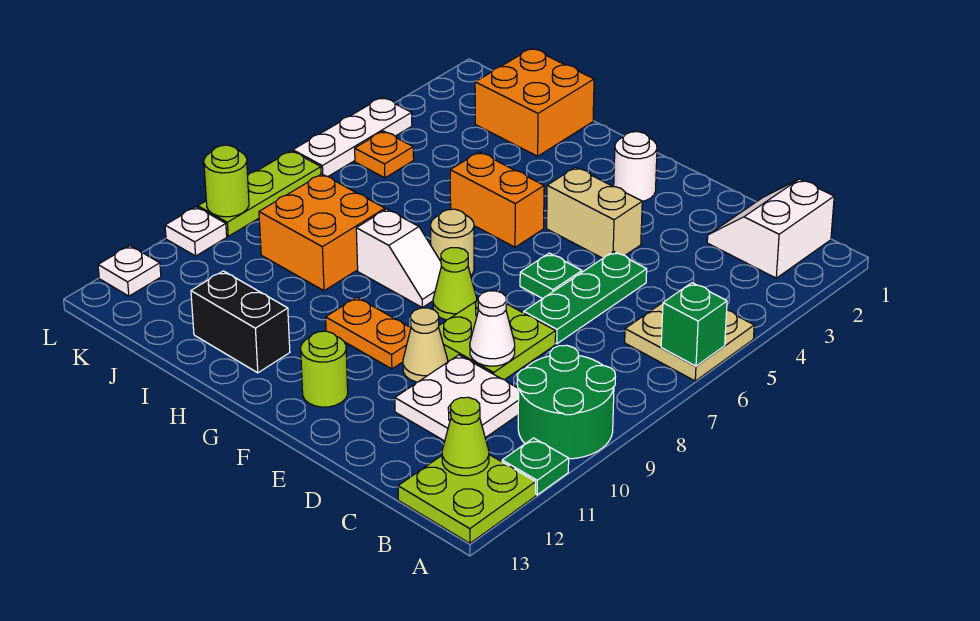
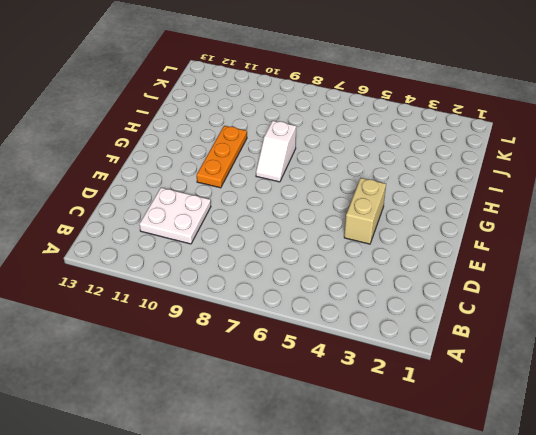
orange plate F10:H10 level 1 -> orange plate F10:G10 level 1
none -> tan plate A5:B6 level 1
none -> green round brick A9:B10 level 1
none -> green plate A11 level 1
none -> lime plate A12:B13 level 1

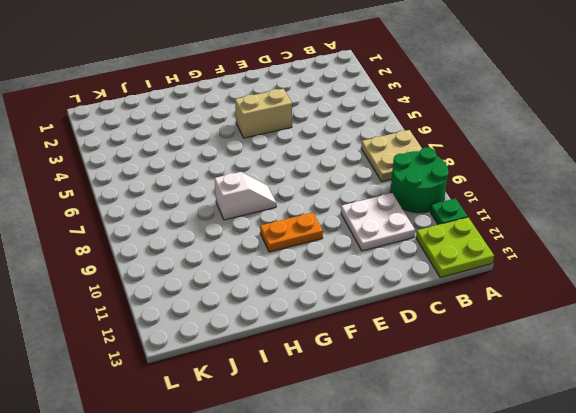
tan plate A7:B8 level 1 -> tan plate A5:B6 level 1
none -> white slope B1:C2 level 1 top B
none -> green plate D5:D7 level 1
none -> lime plate D8:E9 level 1
none -> green plate E6 level 1

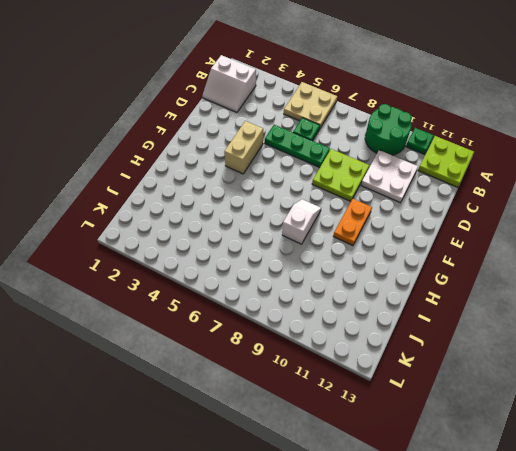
green plate C6 level 1 -> green plate E6 level 1
none -> tan cone E10 level 1
none -> white round brick F2 level 1
none -> lime cone F8 level 1
none -> lime round brick F12 level 1

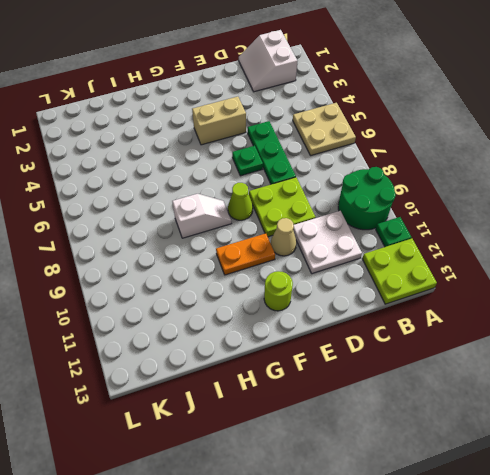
none -> white round brick F2 level 1
none -> orange brick G5:H5 level 1
none -> tan round brick G7 level 1
none -> black brick H12:I12 level 1

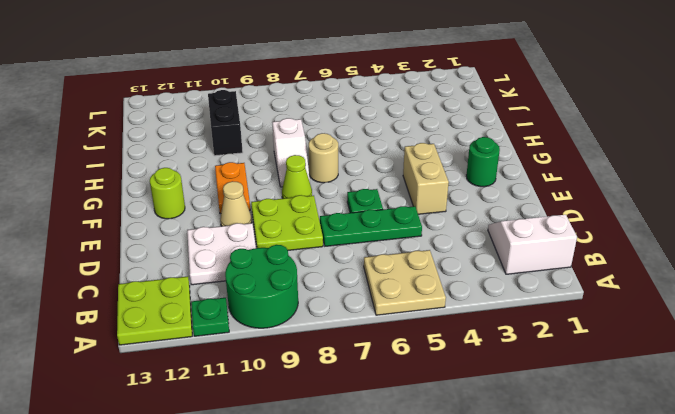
green round brick F2 level 1 -> white round brick F2 level 1
black brick I10:J10 level 1 -> black brick H12:I12 level 1
none -> orange brick G5:H5 level 1
none -> orange brick I1:J2 level 1
none -> orange brick I8:J9 level 1
none -> orange plate K5 level 1

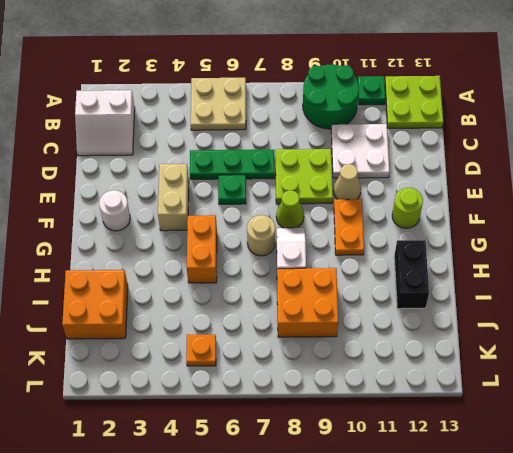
none -> white plate L4:L6 level 1
none -> lime plate L7:L9 level 1
none -> white plate L10 level 1
none -> white plate L12 level 1

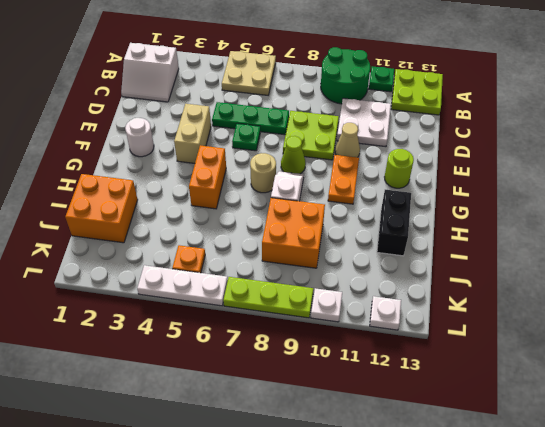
none -> green brick A6 level 2
none -> lime cone B12 level 2
none -> white cone D9 level 2
none -> lime round brick L9 level 2

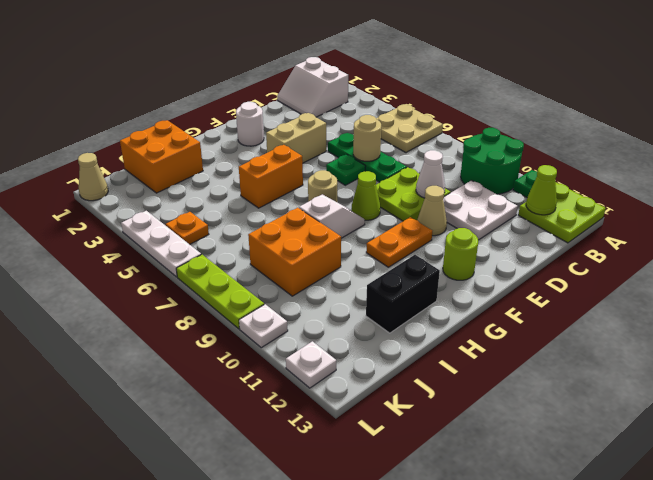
tan round brick D6 level 2 -> none
tan cone L1 level 1 -> none
none -> green brick A6 level 2
none -> lime round brick L9 level 2

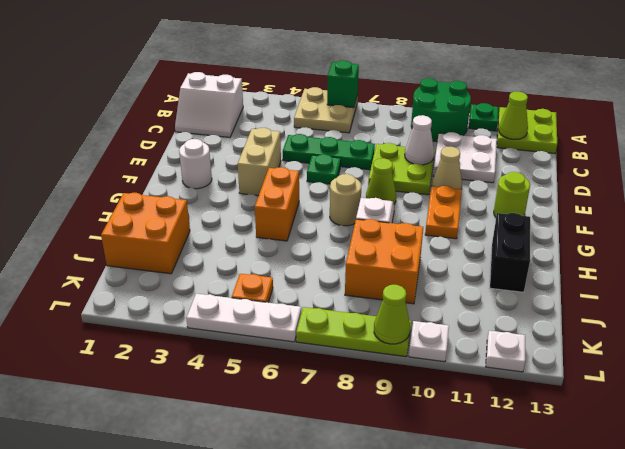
lime cone L9 level 2 -> lime round brick L9 level 2

